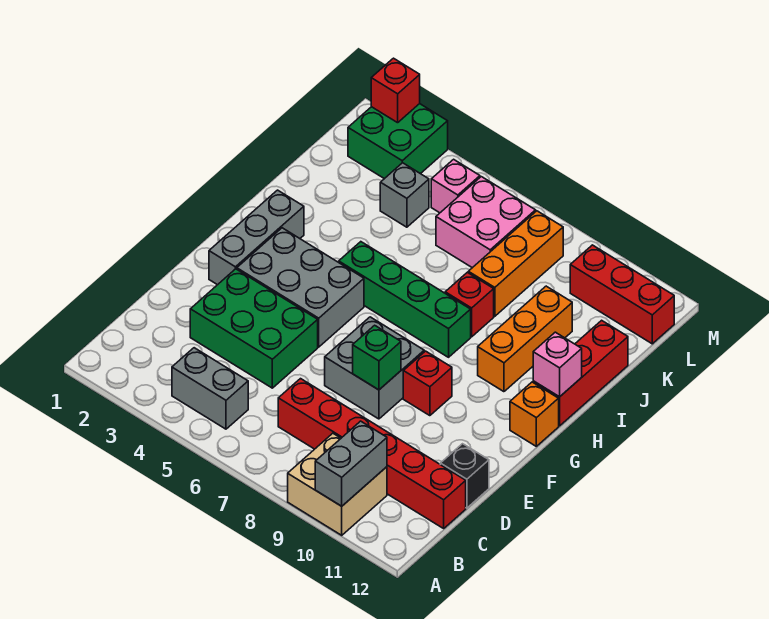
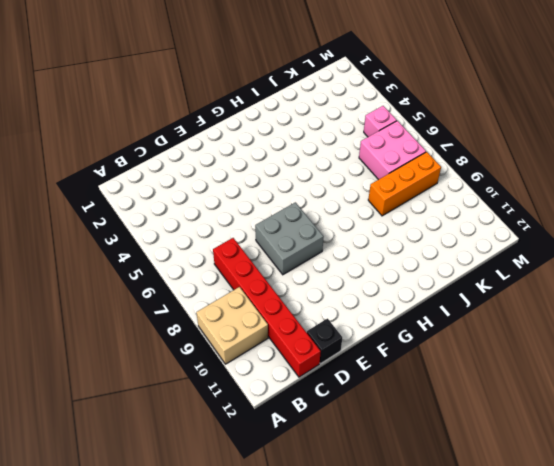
none -> grey brick B4:B5 level 1
none -> green brick D3:E5 level 1
none -> grey brick F2:H2 level 1

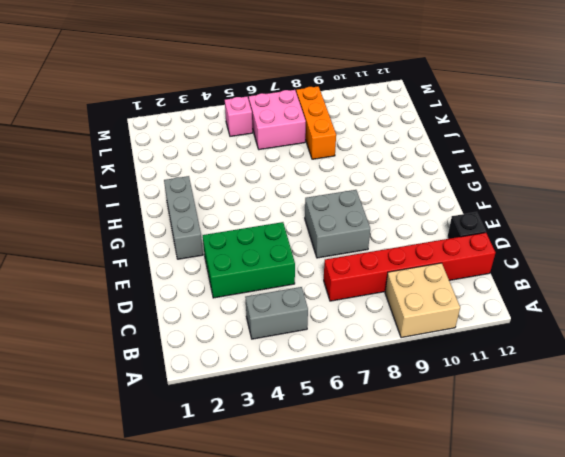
none -> grey brick F3:G5 level 1
none -> red brick F9 level 1
none -> orange brick G12 level 1

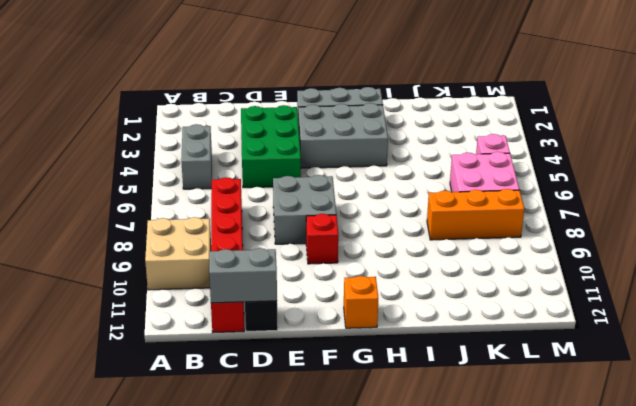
grey brick C12:D12 level 2 -> grey brick A10:B10 level 2
grey brick F3:H4 level 1 -> grey brick F3:G5 level 1
none -> green brick H5:H8 level 1
none -> orange brick H10:J10 level 1
none -> red brick H12:J12 level 1

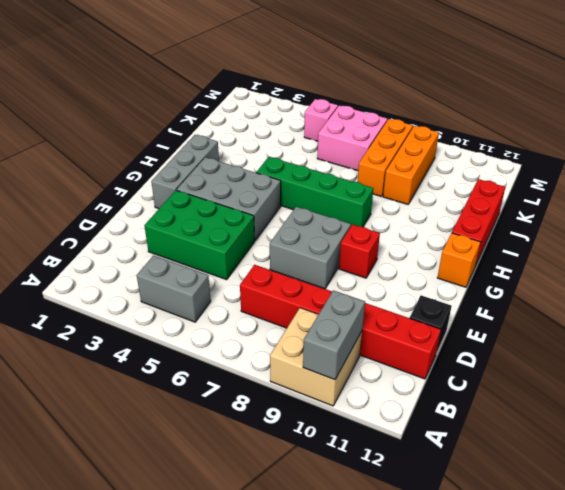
orange brick J9:L9 level 1 -> orange brick H10:J10 level 1
none -> red brick I8 level 1
none -> grey brick K4 level 1
none -> green brick L2:M3 level 1

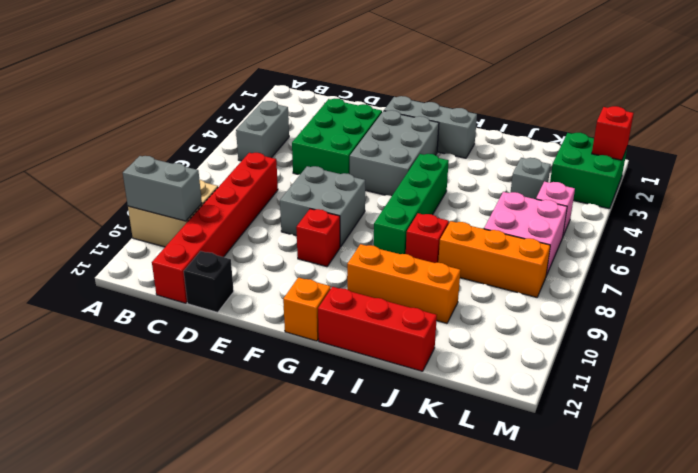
none -> red brick L10:L12 level 1
none -> green brick E8 level 2
none -> pink brick H12 level 2

